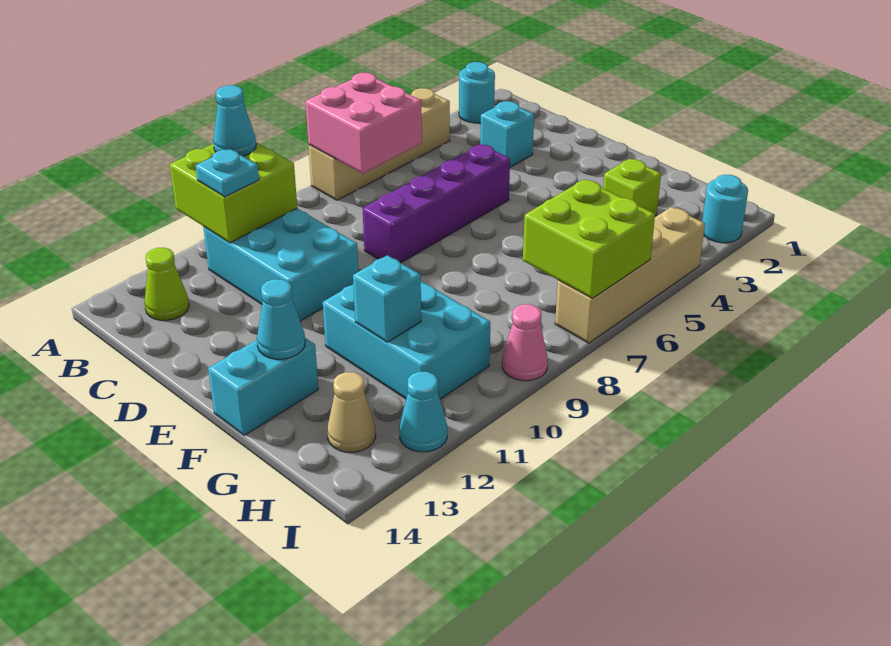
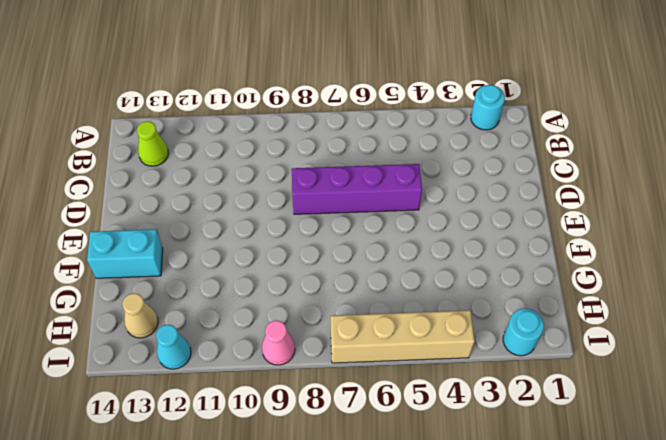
none -> tan brick A4:A7 level 1
none -> cyan brick B10:D11 level 1
none -> cyan brick C3 level 1

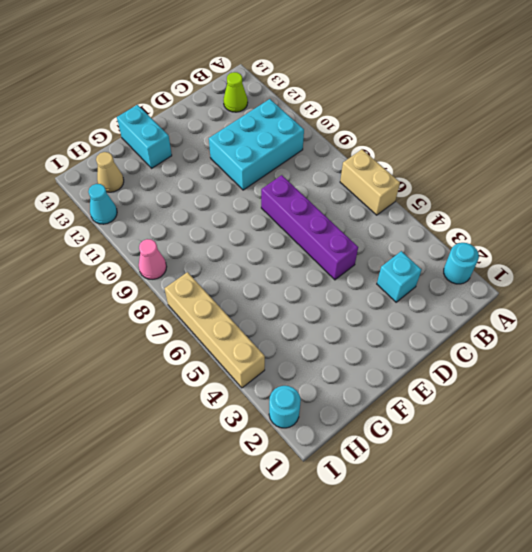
tan brick A6:A7 level 1 -> tan brick A4:A7 level 1
none -> cyan brick F10:H11 level 1
none -> lime brick G3 level 1
none -> pink brick A6:B7 level 2

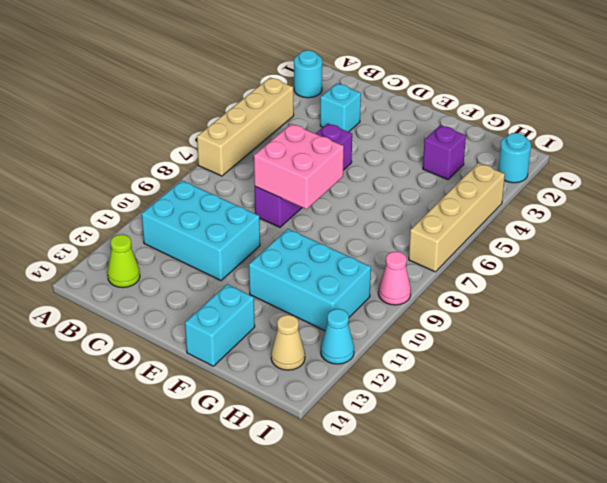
pink brick D7:E8 level 2 -> pink brick A6:B7 level 2
purple brick G3 level 1 -> lime brick G3 level 1
none -> lime brick A10:B11 level 2
none -> cyan cone F13 level 2
none -> cyan brick G11 level 2

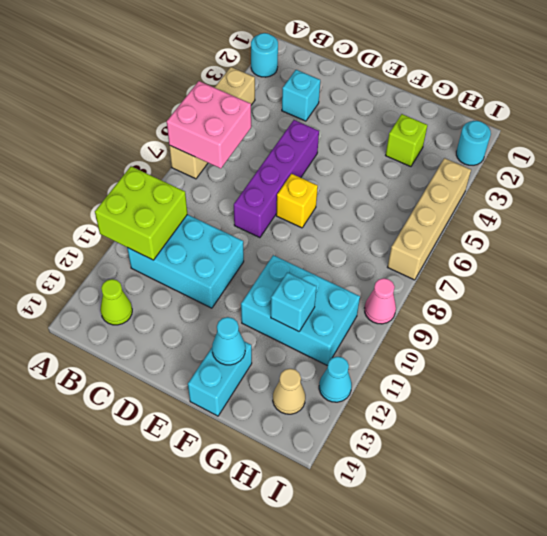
yellow brick E7 level 1 -> none
none -> lime brick H6:I7 level 2
none -> cyan cone A10 level 3
none -> cyan plate B11 level 3

